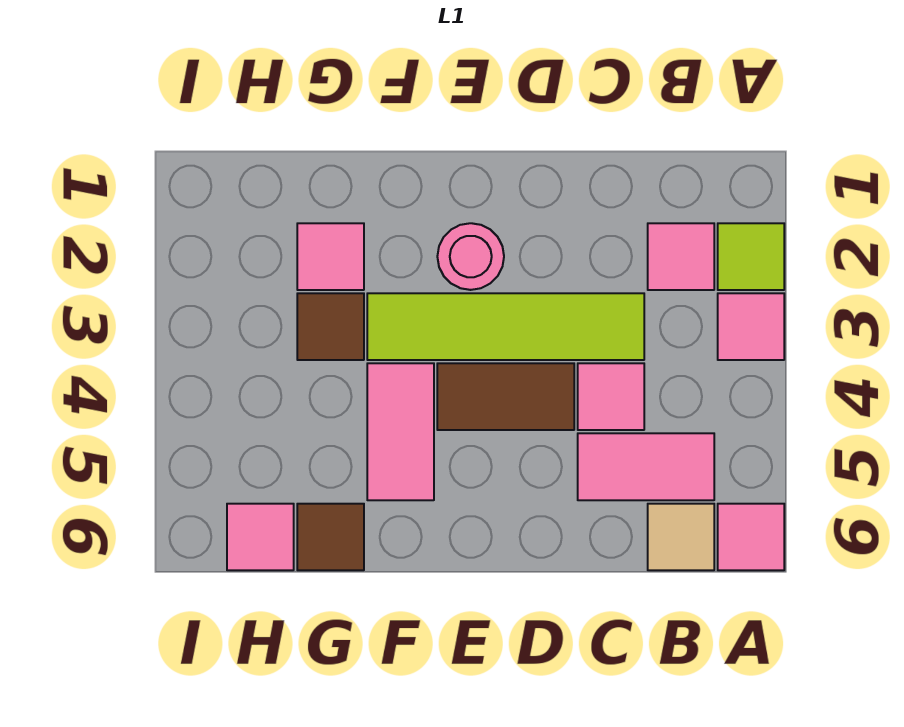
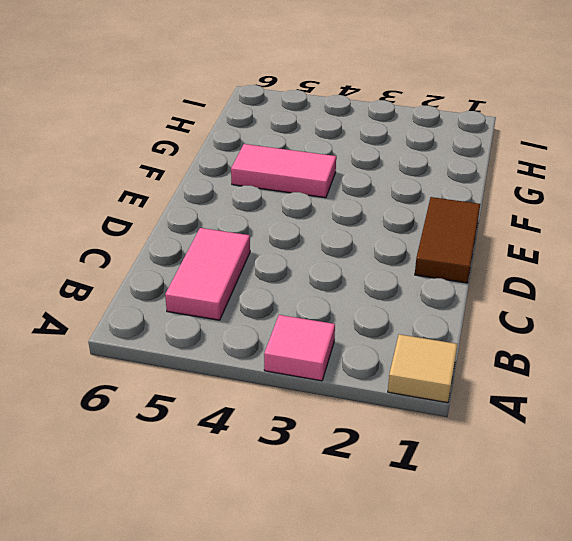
tan tile A1 level 1 -> tan tile B6 level 1
brown tile D1:E1 level 1 -> brown tile D4:E4 level 1
none -> lime tile A2 level 1
none -> pink tile A6 level 1
none -> pink tile B2 level 1

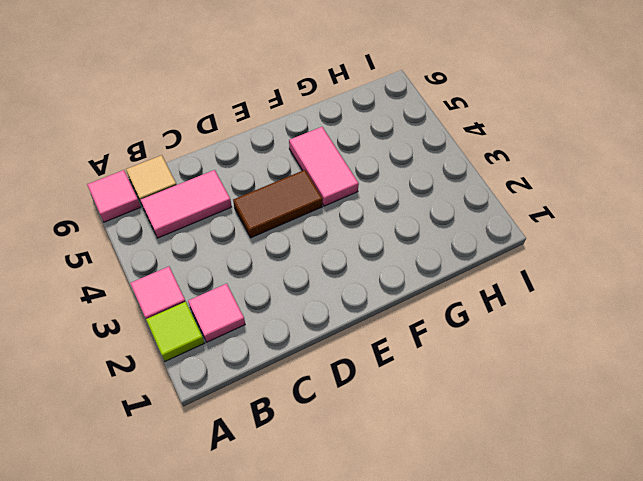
none -> lime tile C3:F3 level 1
none -> pink tile C4 level 1
none -> pink round brick E2 level 1

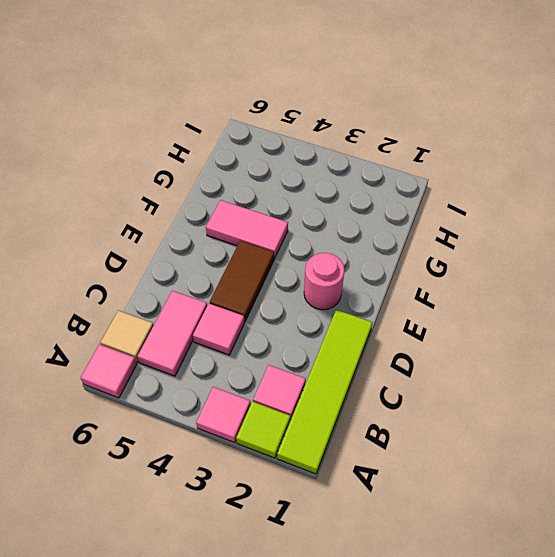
lime tile A1:D1 level 1 -> lime tile C3:F3 level 1
none -> pink tile G2 level 1
none -> brown tile G3 level 1
none -> brown tile G6 level 1

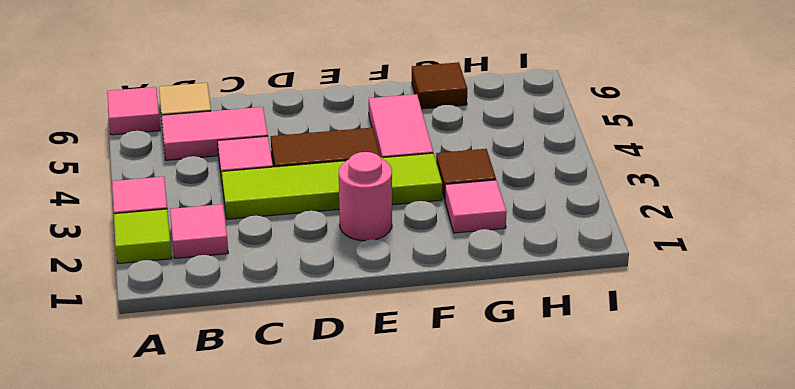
none -> pink tile H6 level 1

